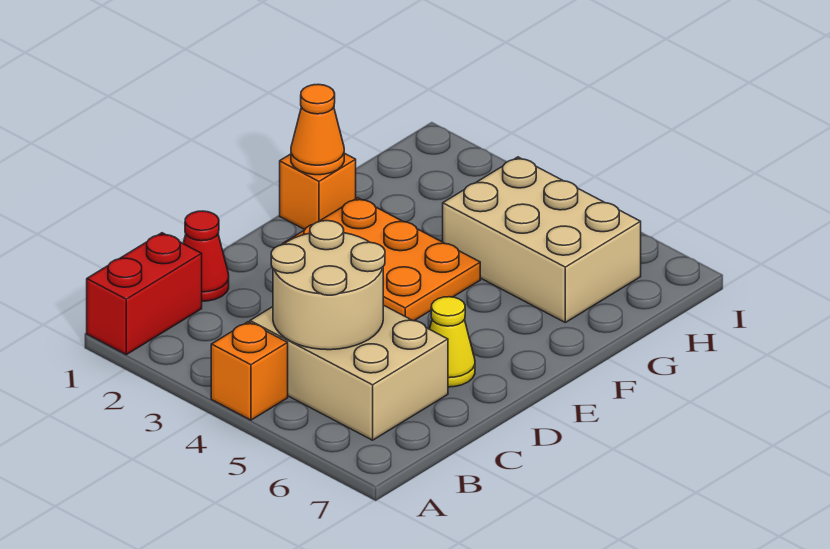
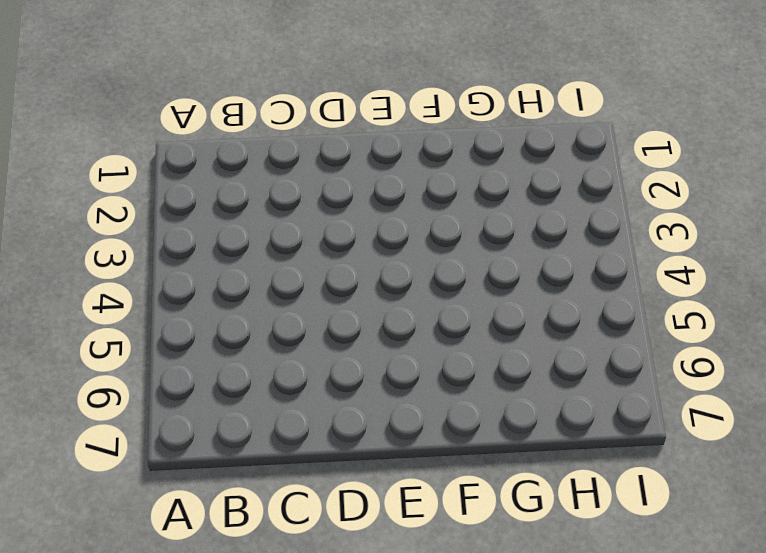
none -> red brick A1:B1 level 1
none -> orange brick A4 level 1

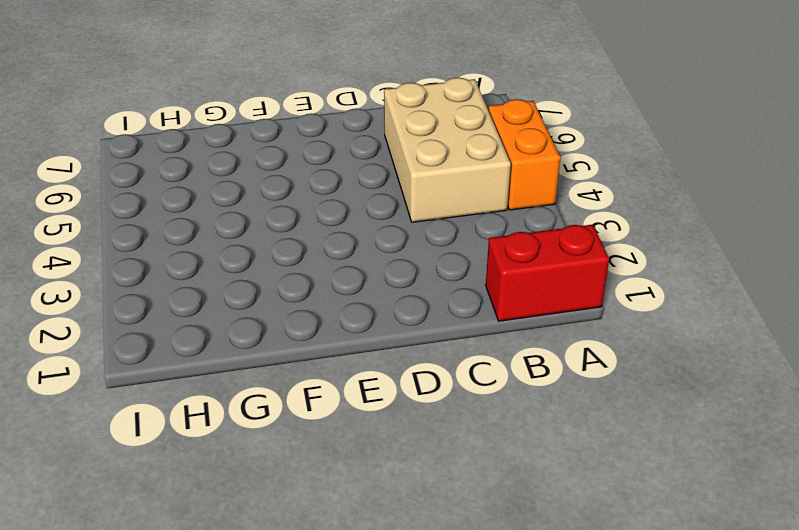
orange brick A4:A5 level 1 -> orange brick A4 level 1
none -> red cone C1 level 1
none -> yellow cone D6 level 1

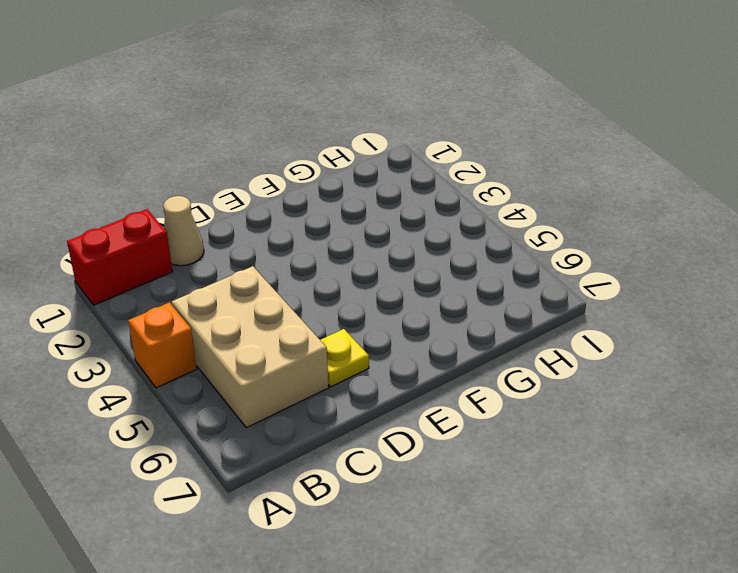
tan cone C1 level 1 -> red cone C1 level 1
yellow plate D6 level 1 -> yellow cone D6 level 1
none -> orange plate E2:F4 level 1
none -> orange brick F1 level 1

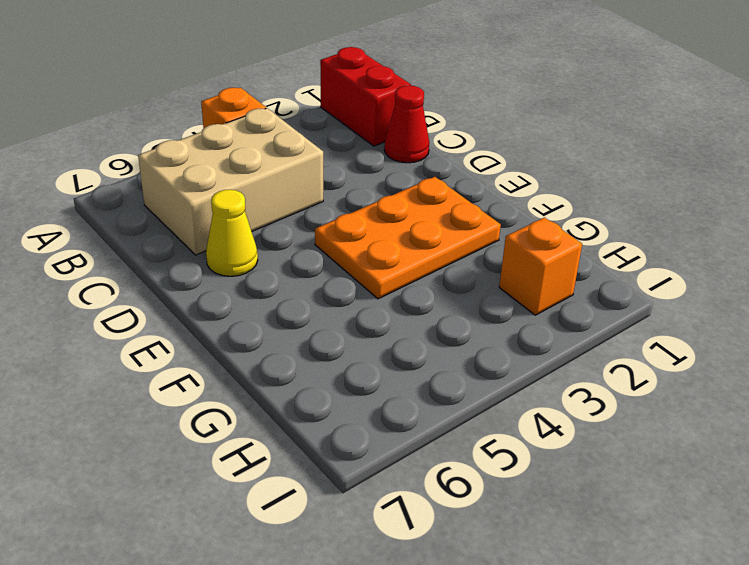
orange brick H2 level 1 -> orange brick F1 level 1
none -> tan brick G4:H6 level 1
none -> tan round brick B4:C5 level 2

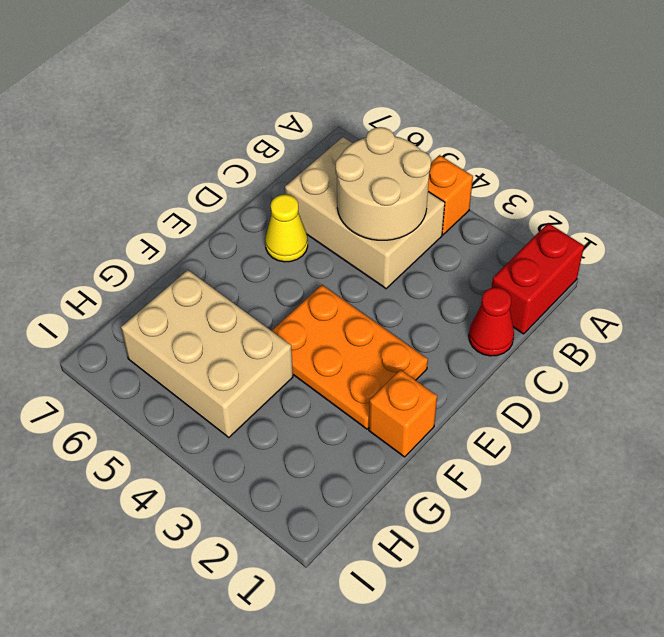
none -> orange cone F1 level 2

